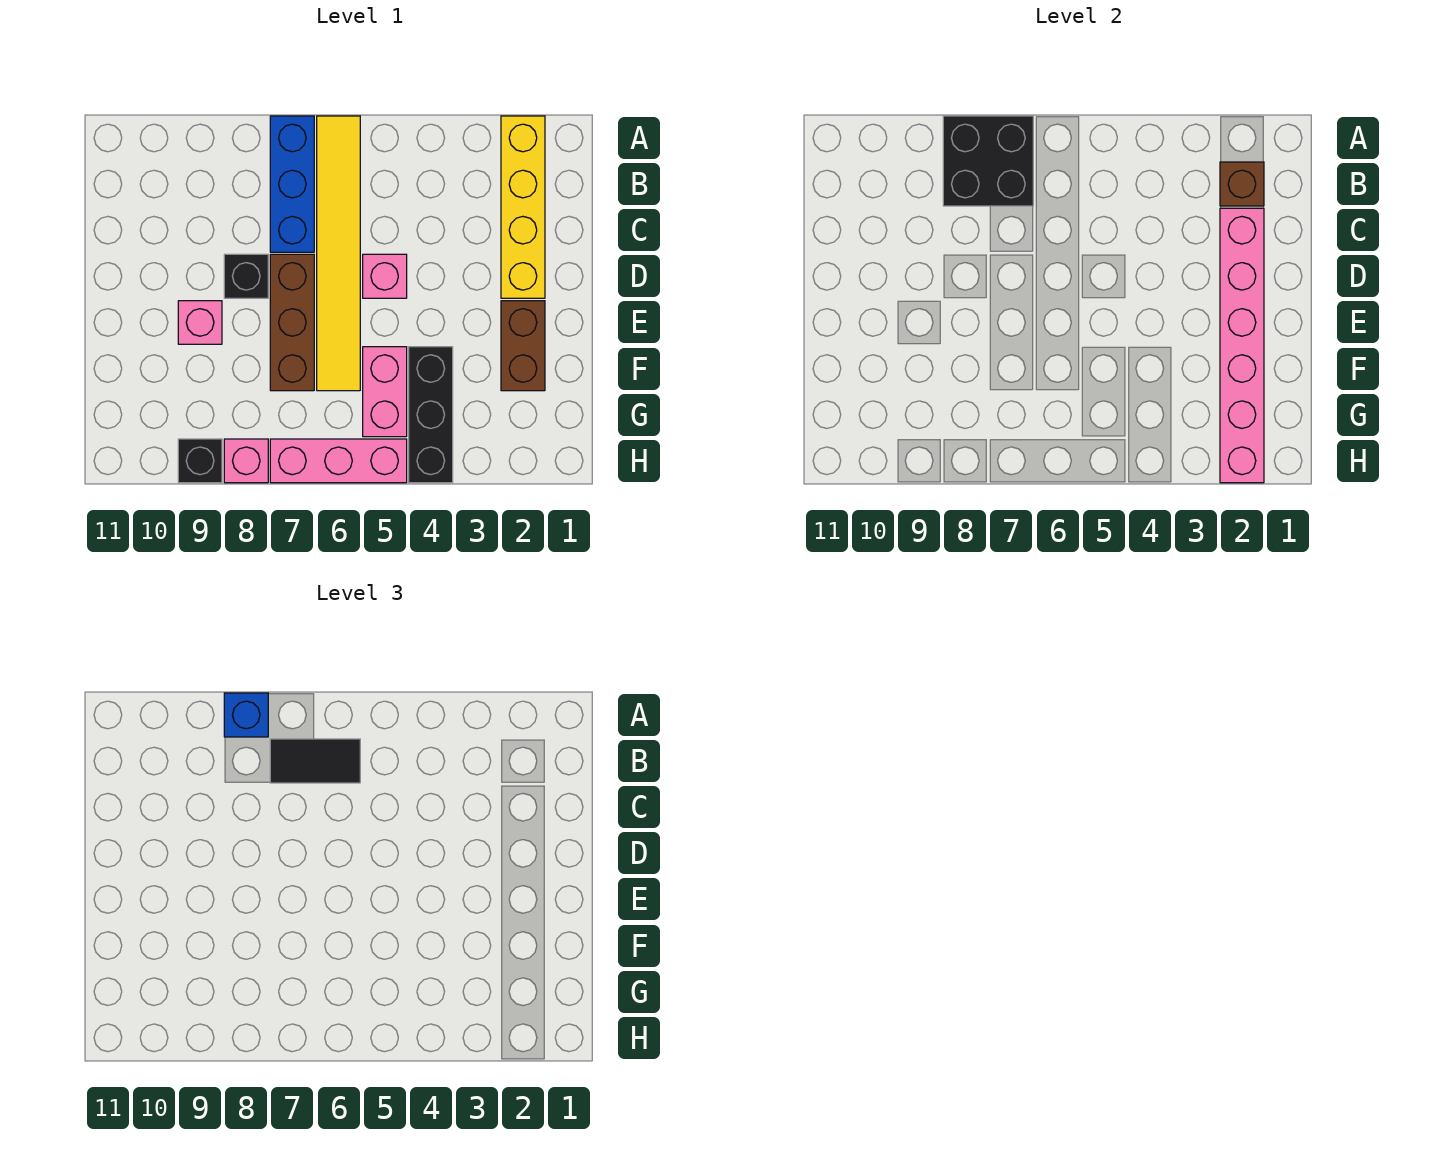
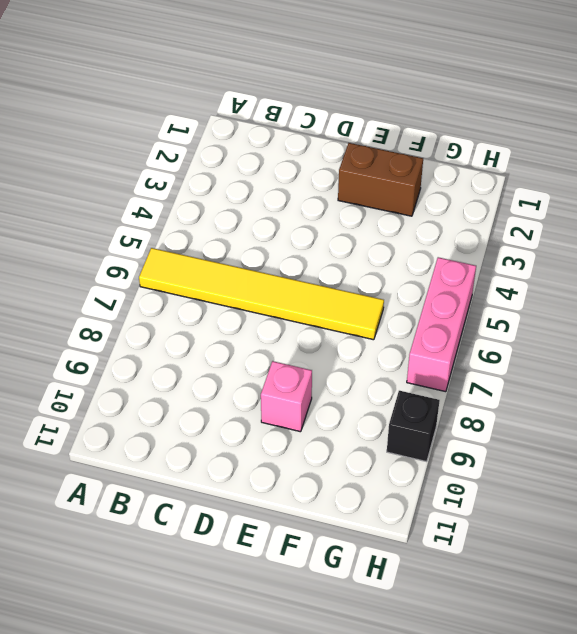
none -> yellow brick A2:D2 level 1
none -> blue brick A7:C7 level 1
none -> pink brick D5 level 1

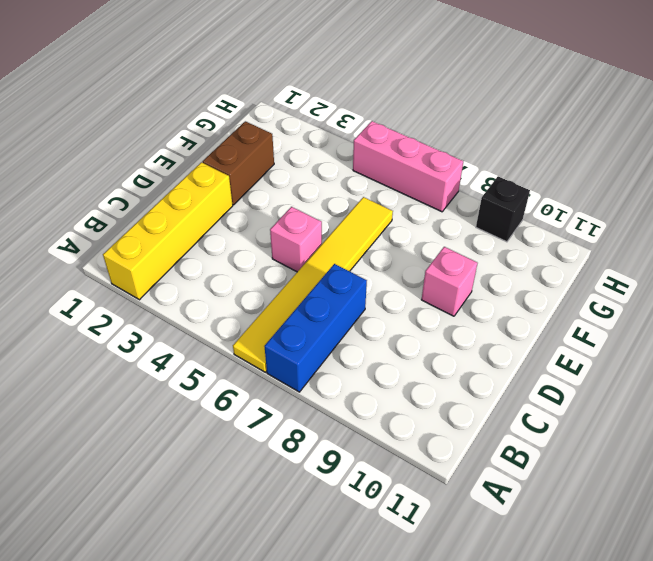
none -> brown brick D7:F7 level 1
none -> black brick D8 level 1
none -> black brick F4:H4 level 1

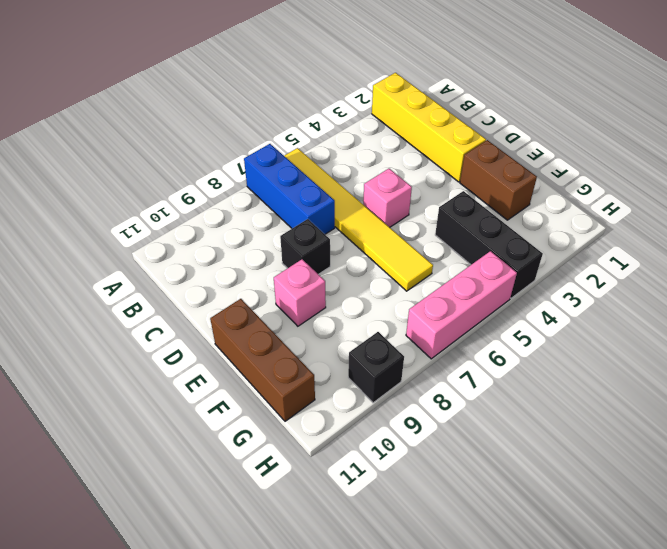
brown brick E11:G11 level 1 -> brown brick D7:F7 level 1
none -> pink brick F5:G5 level 1
none -> pink brick H8 level 1
none -> black brick A7:B8 level 2

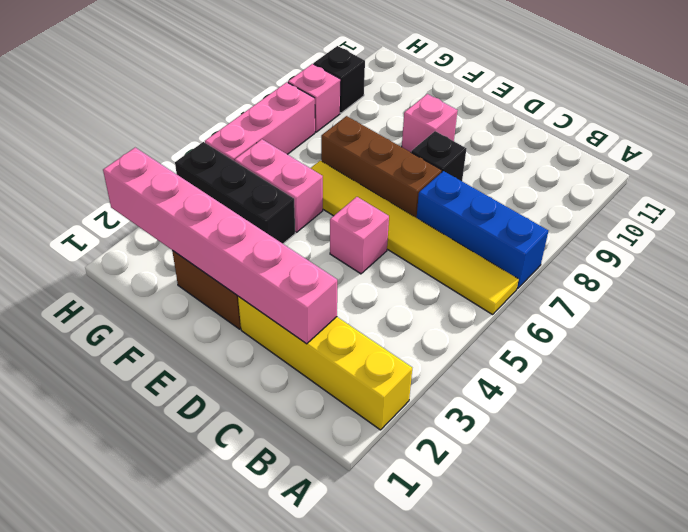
none -> black brick A7:B8 level 2
none -> brown brick B2 level 2
none -> blue brick A8 level 3

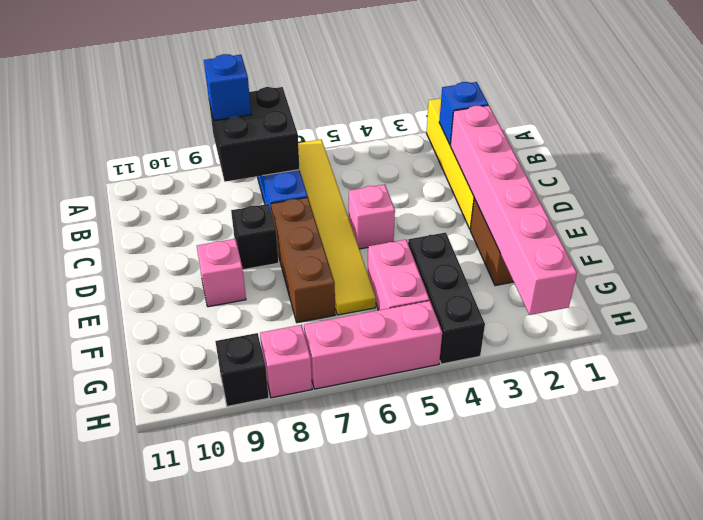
blue brick B2 level 2 -> brown brick B2 level 2
none -> black tile B6:B7 level 3

